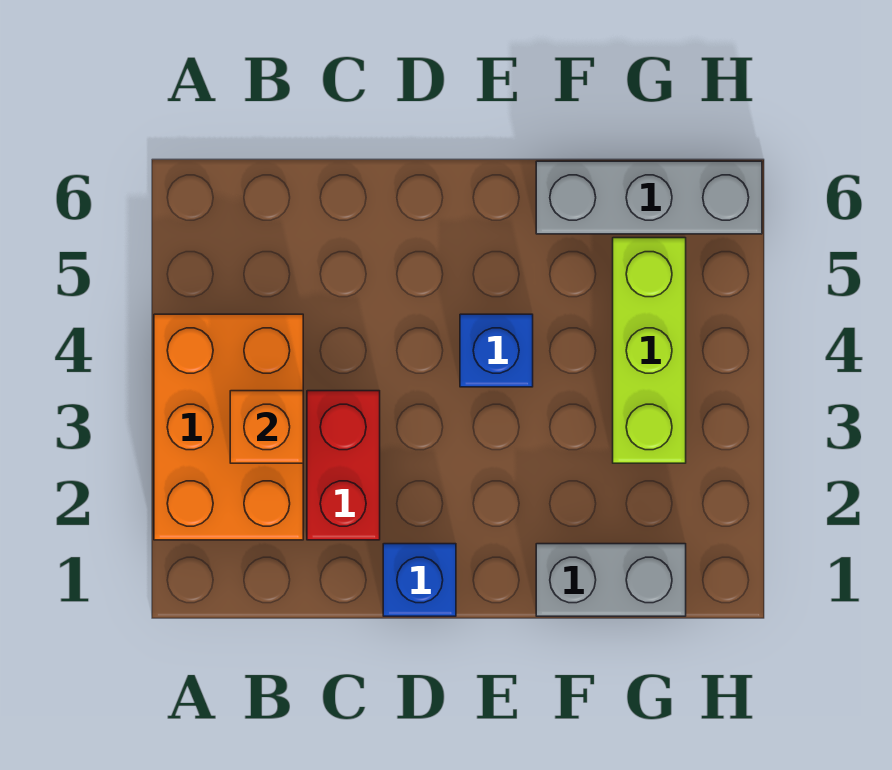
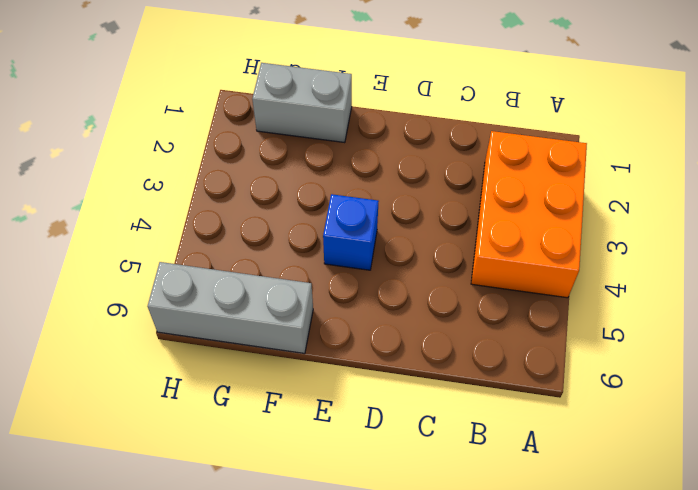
none -> red brick C2:C3 level 1
none -> blue brick D1 level 1

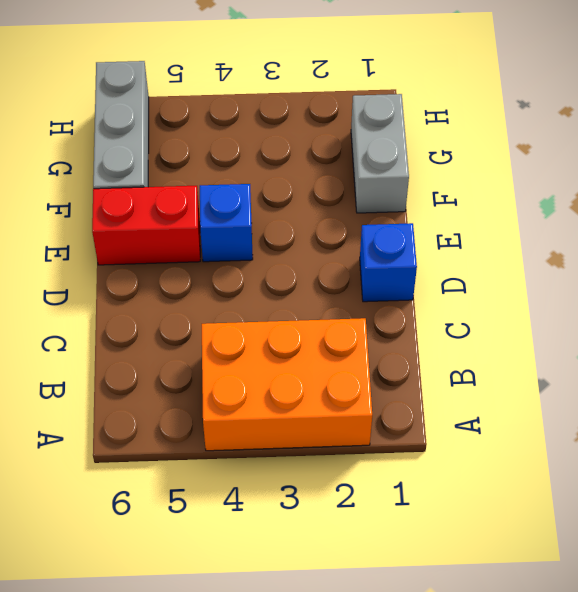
red brick E5:E6 level 1 -> red brick C2:C3 level 1
none -> lime brick G3:G5 level 1
none -> orange brick B3 level 2

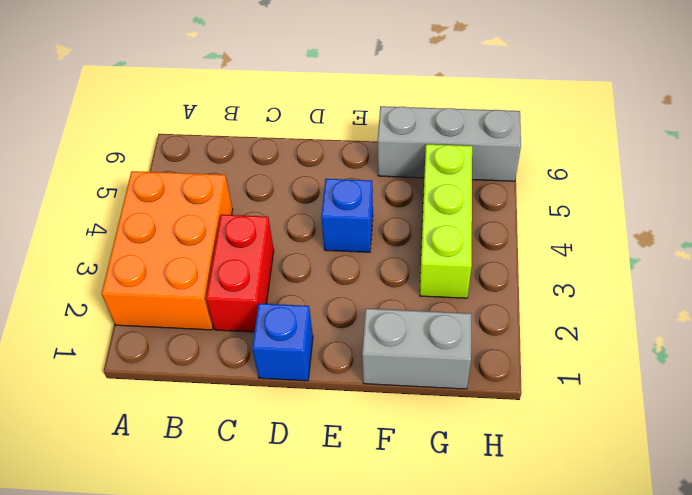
none -> orange brick B3 level 2

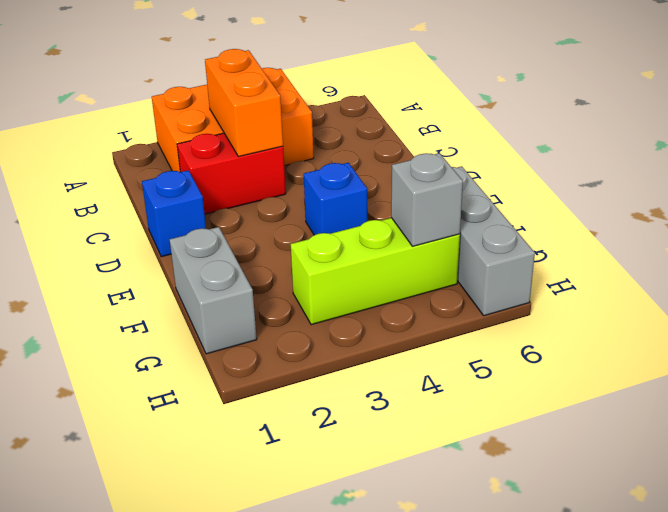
orange brick B3:C3 level 2 -> orange brick B3 level 2
grey brick G5 level 2 -> none

